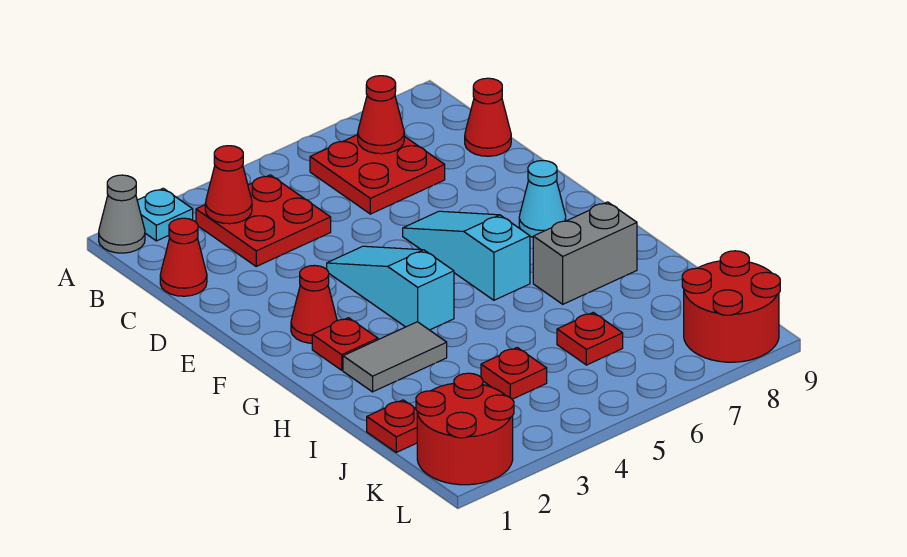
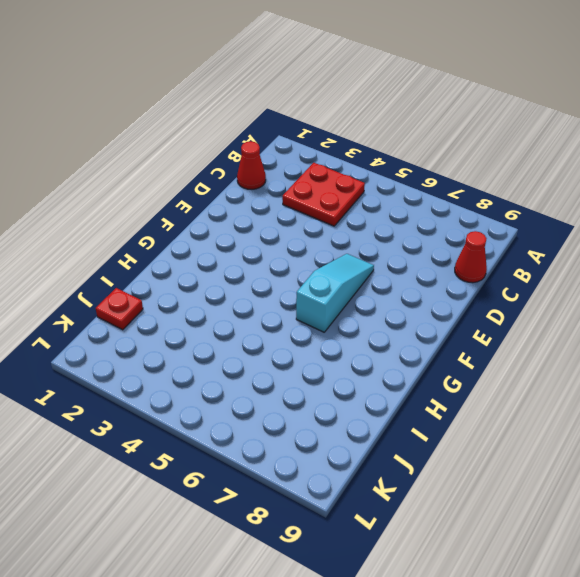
none -> grey cone A1 level 1
none -> cyan plate A2 level 1
none -> red plate B6:C7 level 1

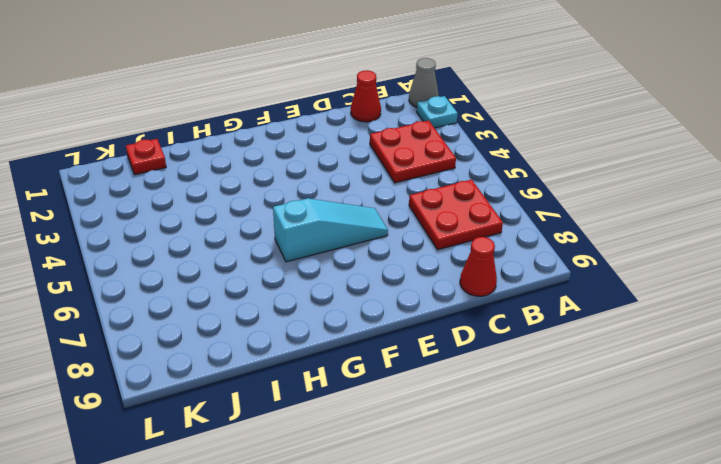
none -> cyan slope E4:G4 level 1 top G
none -> red cone F2 level 1
none -> cyan cone F8 level 1

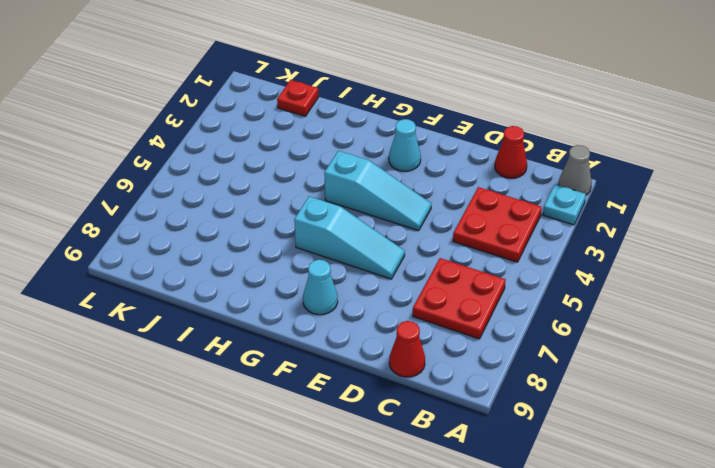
cyan cone F2 level 1 -> red cone F2 level 1
none -> red plate G2 level 1
none -> grey tile H2:H3 level 1
none -> grey brick H7:H8 level 1

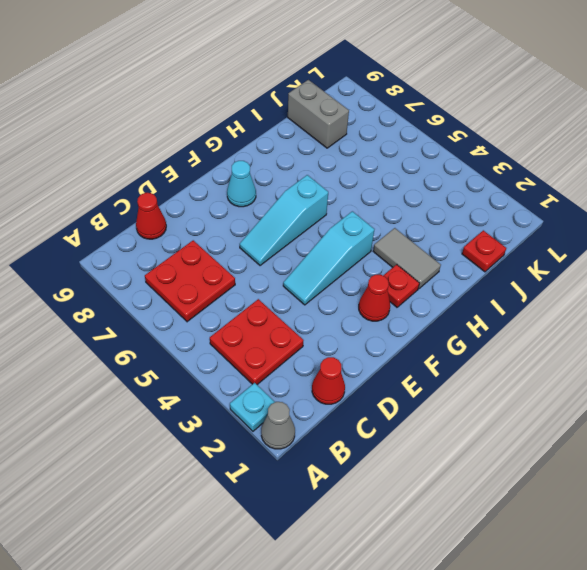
grey brick J8:J9 level 1 -> grey brick H7:H8 level 1
none -> red plate J4 level 1
none -> red plate J6 level 1
none -> red round brick K1:L2 level 1

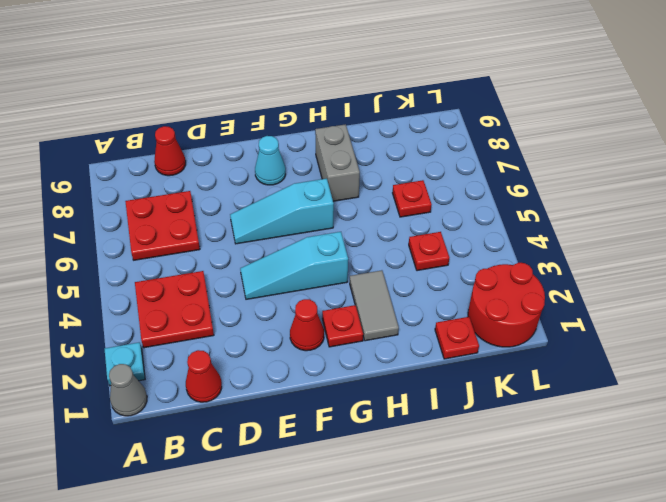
none -> red round brick K8:L9 level 1
none -> red cone B3 level 2
none -> red cone B7 level 2

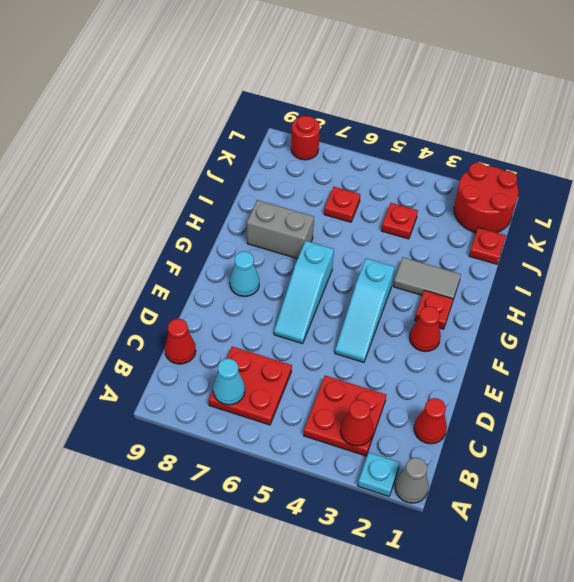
cyan cone B7 level 2 -> red cone B7 level 2
red round brick L8 level 1 -> red round brick K8:L9 level 1

